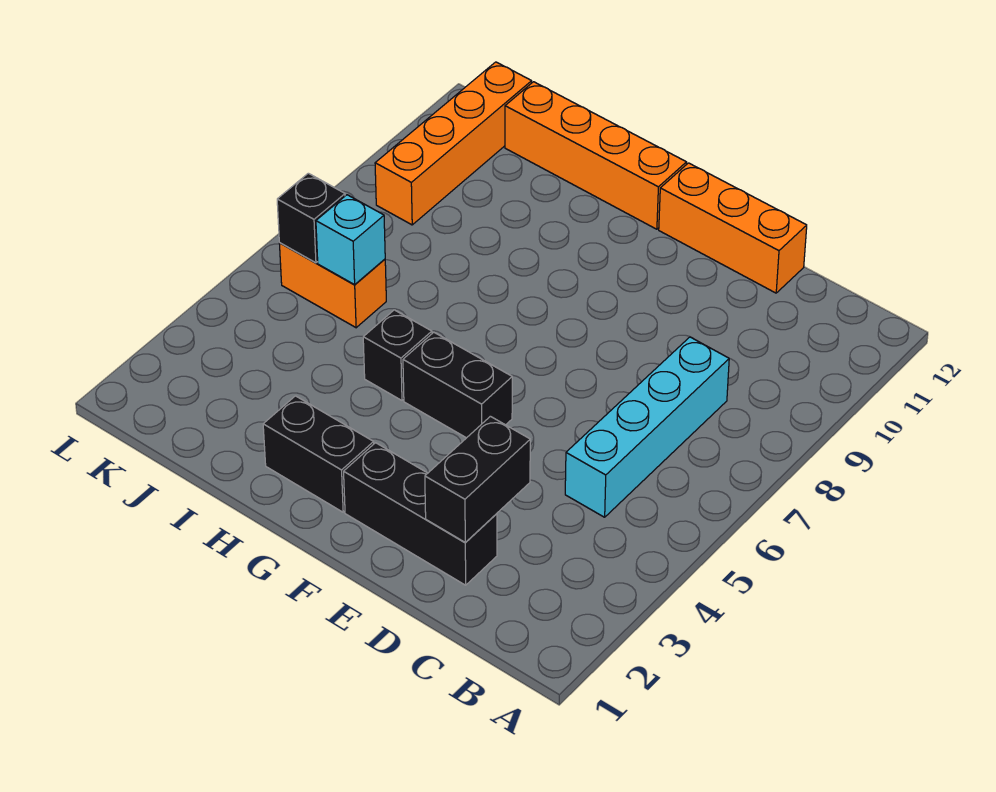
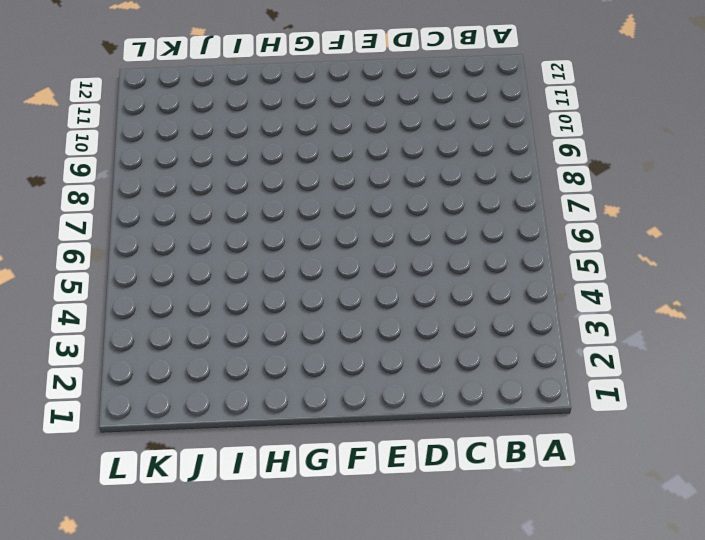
none -> cyan brick C5:C8 level 1
none -> black brick D2:F2 level 1
none -> orange brick D12:F12 level 1

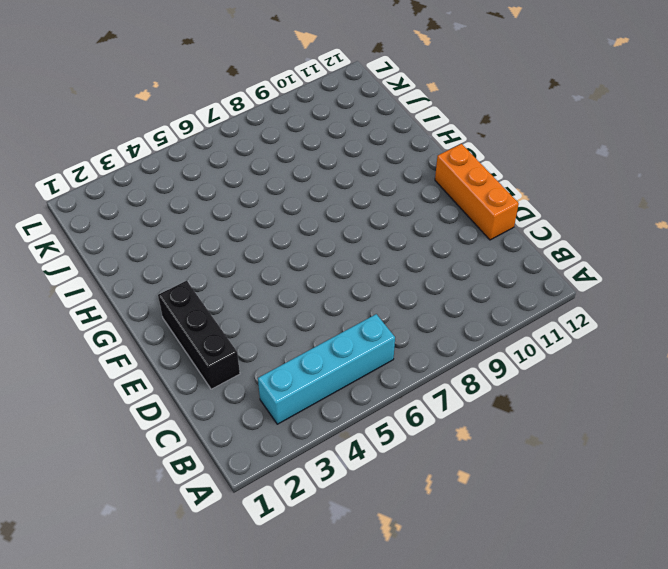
cyan brick B3:B6 level 1 -> cyan brick C5:C8 level 1
none -> black brick F5:G5 level 1
none -> black brick G2:H2 level 1
none -> orange brick G12:J12 level 1

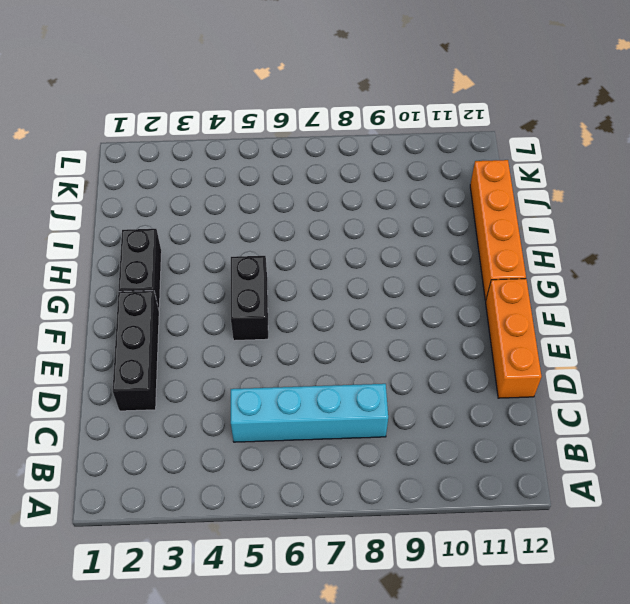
none -> black brick H5 level 1
none -> orange brick J6:K6 level 1
none -> orange brick K9:K12 level 1

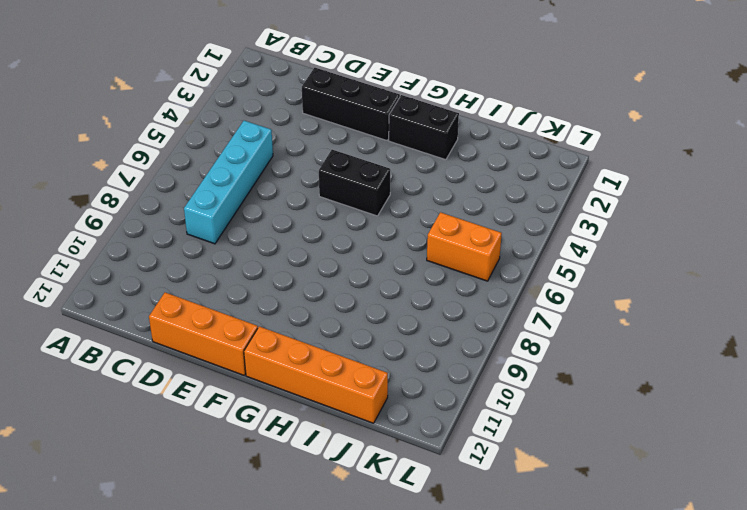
none -> black brick H5 level 1
none -> orange brick K9:K12 level 1
none -> black brick D2:D3 level 2

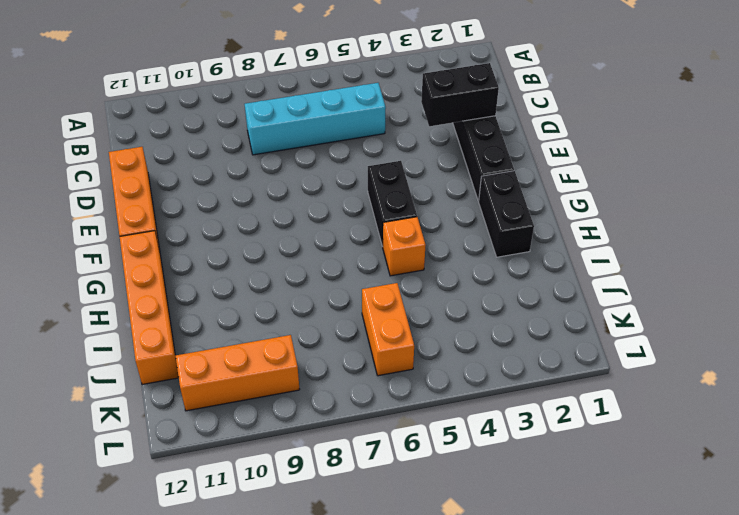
orange brick H5 level 1 -> black brick H5 level 1
orange brick K9:K11 level 1 -> orange brick K9:K12 level 1
none -> cyan brick J6 level 2
none -> black brick K6 level 2

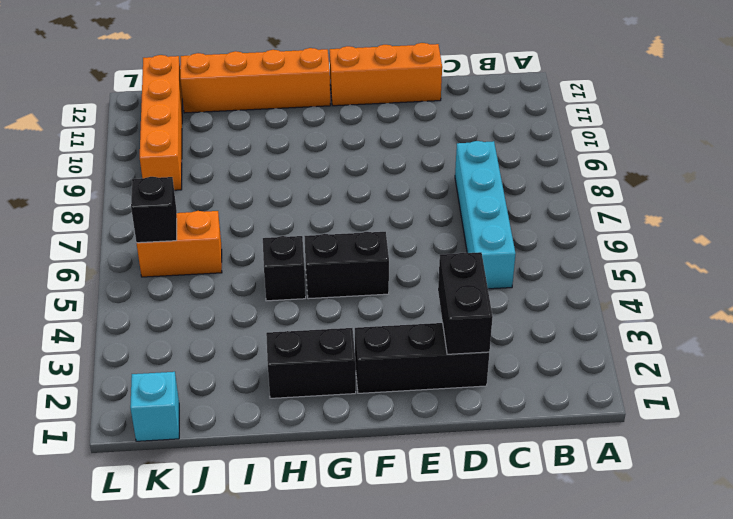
cyan brick K1 level 1 -> cyan brick J6 level 2

